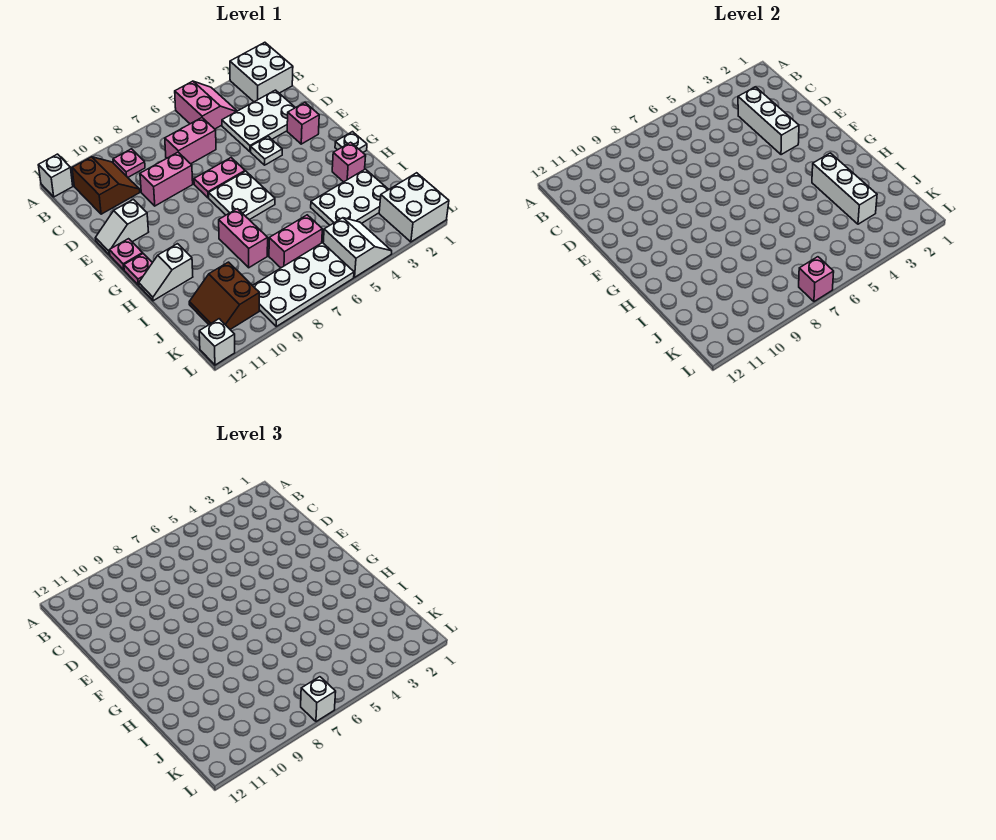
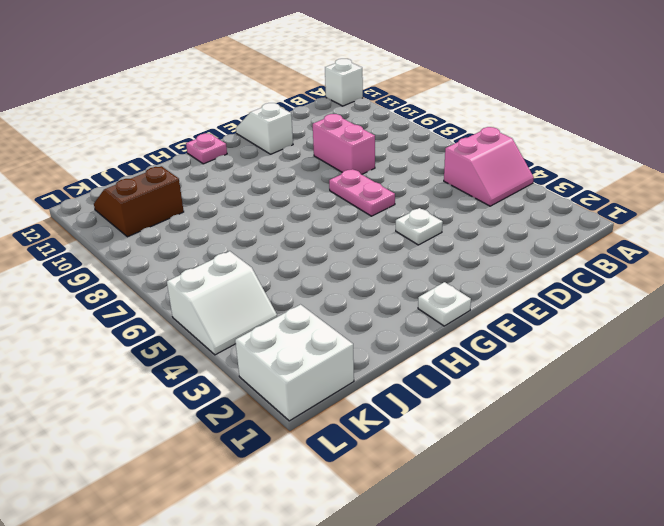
none -> white brick A1:B2 level 1
none -> pink plate B9 level 1
none -> brown slope B10:C11 level 1 top 11
none -> white plate C2:D4 level 1

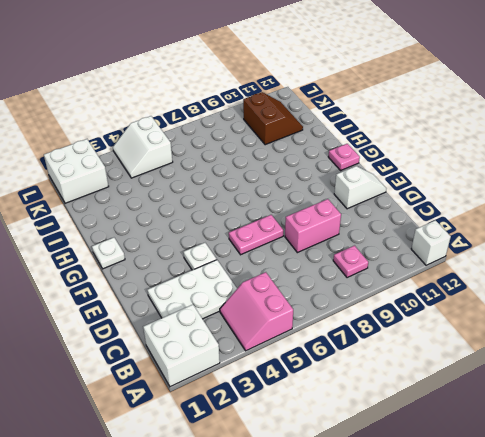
none -> brown slope B10:C11 level 1 top 11
none -> pink brick C6:C7 level 1
none -> pink brick E2 level 1
none -> white plate F6:G7 level 1

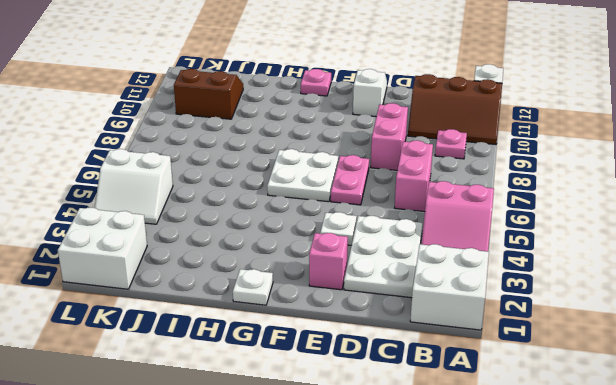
brown slope A10:C11 level 1 top 11 -> brown slope B10:C11 level 1 top 11
none -> pink plate F12 level 1
none -> pink brick H2 level 1
none -> pink brick H8:I8 level 1
none -> white slope H11:H12 level 1 top 11

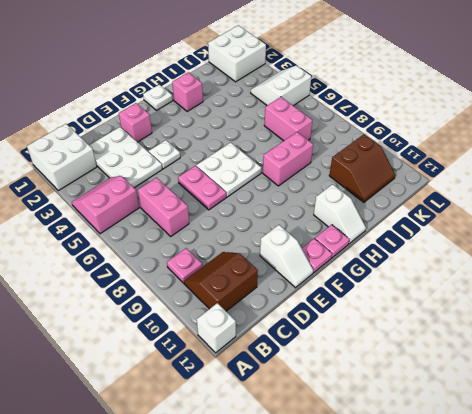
none -> pink brick D8:D9 level 1
none -> white plate I2:J4 level 1
none -> white plate K6:L9 level 1
none -> white brick L12 level 1

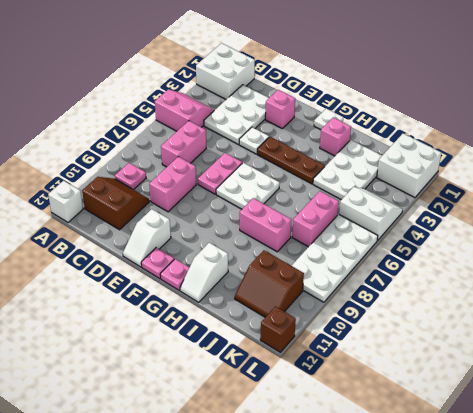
brown plate F4:H4 level 1 -> none
brown brick L12 level 1 -> white brick L12 level 1
none -> white brick C3:E3 level 2
none -> white brick H3:J3 level 2
none -> pink brick L7 level 2
none -> white brick L7 level 3

